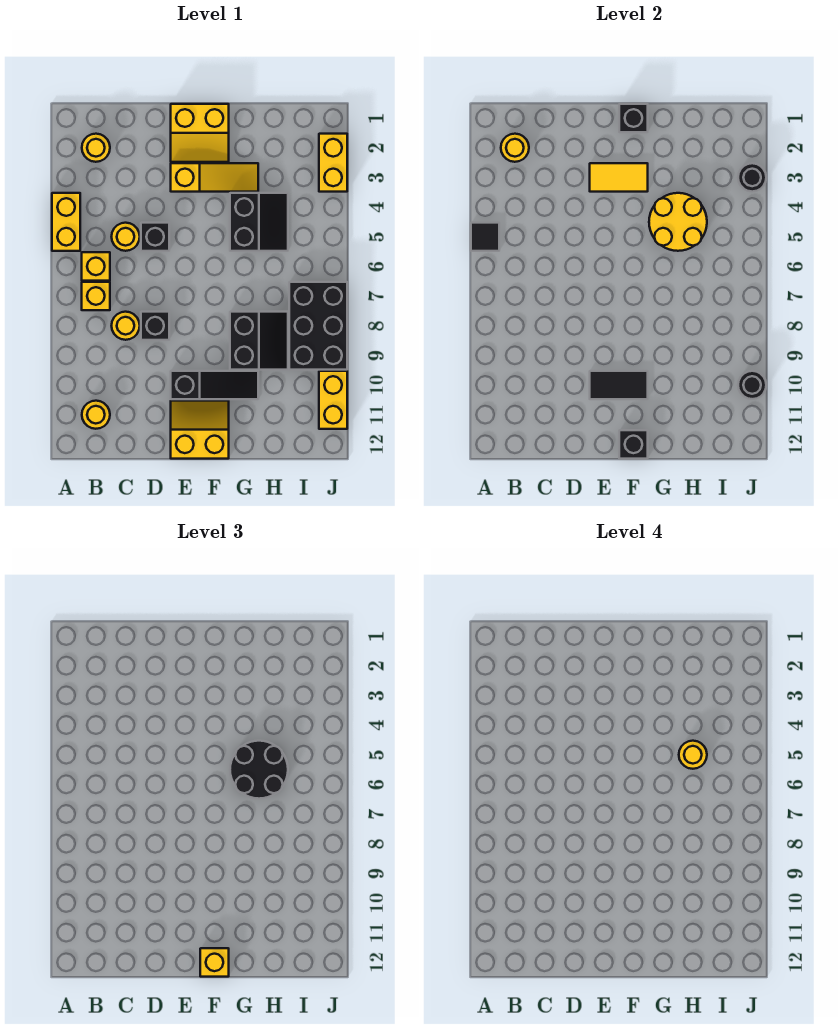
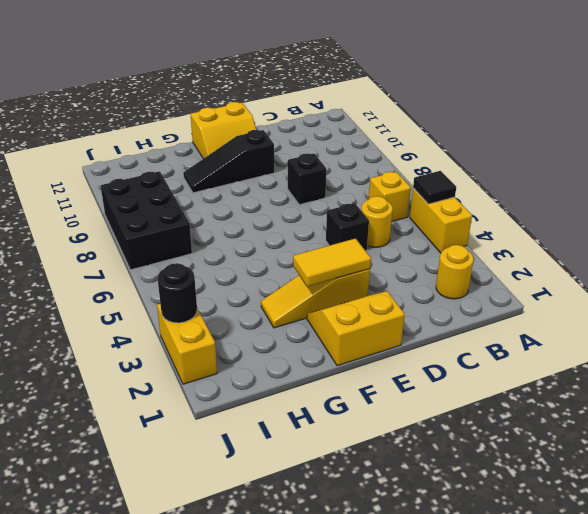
none -> yellow brick B7 level 1
none -> yellow round brick B11 level 1
none -> yellow round brick C8 level 1
none -> black slope G4:H5 level 1 top G

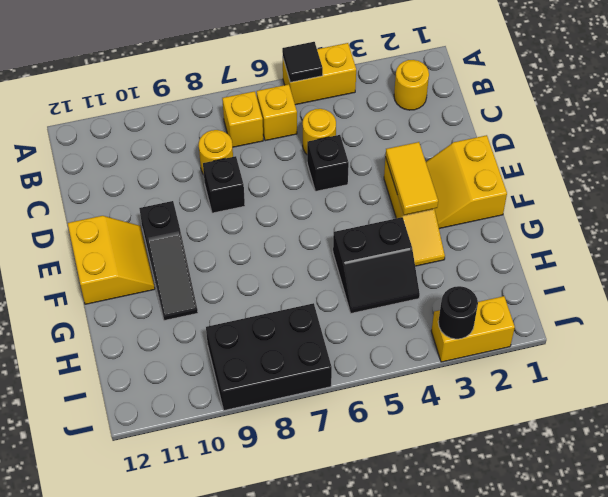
none -> yellow round brick B11 level 1
none -> black slope G8:H9 level 1 top G
none -> yellow brick J10:J11 level 1
none -> yellow round brick B2 level 2

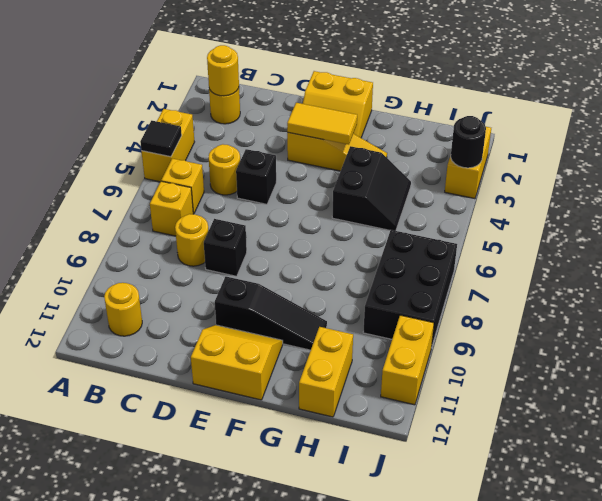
yellow brick H11:H12 level 1 -> none
none -> black slope G8:H9 level 1 top G
none -> black tile E10:F10 level 2
none -> black brick F1 level 2
none -> black brick F12 level 2

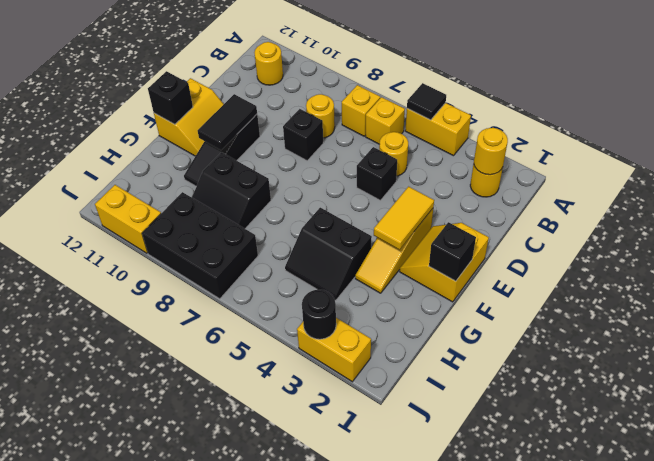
none -> yellow round brick G4:H5 level 2
none -> black round brick J10 level 2
none -> yellow brick F12 level 3
none -> black round brick G5:H6 level 3

